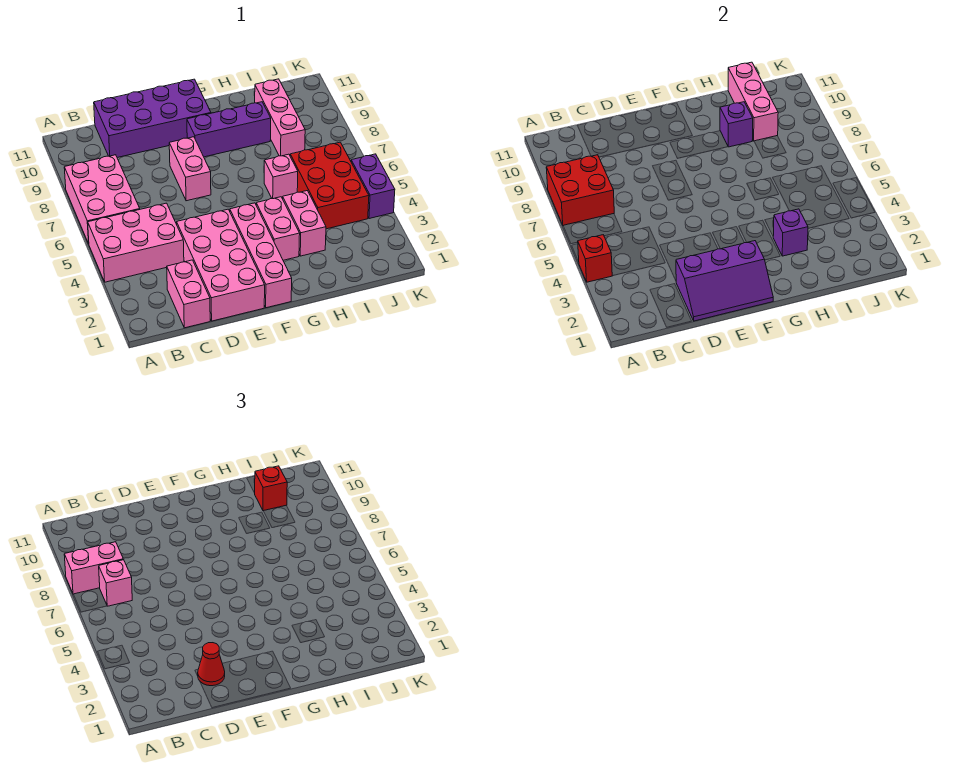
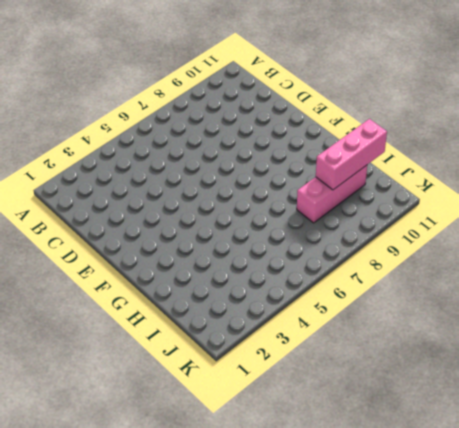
none -> pink brick A4:C5 level 1
none -> pink brick A6:B8 level 1
none -> pink brick C1:C2 level 1

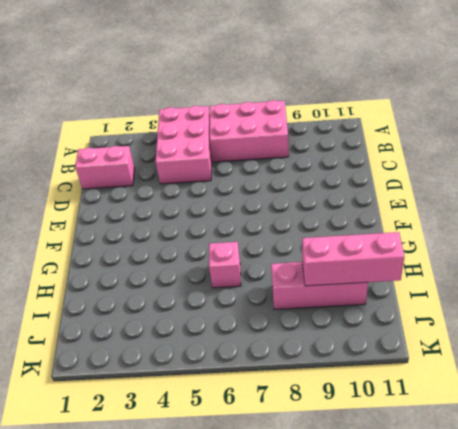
none -> purple brick C10:F11 level 1
none -> pink brick D1:E4 level 1
none -> pink brick E7:E8 level 1

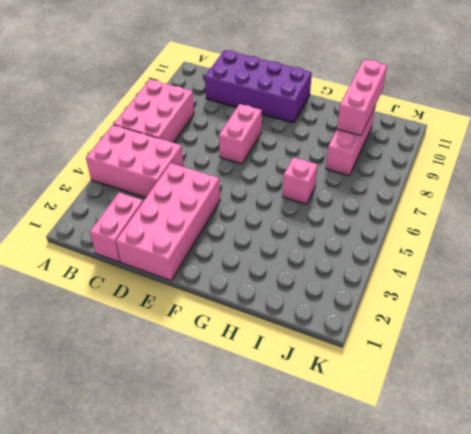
none -> pink brick F1:F4 level 1
none -> purple brick F9:H9 level 1
none -> pink brick G3:G4 level 1

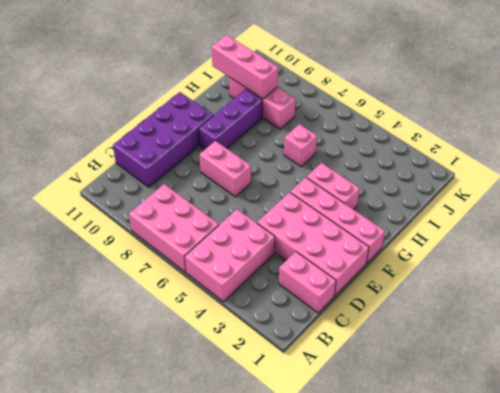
none -> pink brick H3:H4 level 1
none -> red brick I4:J6 level 1
none -> purple brick K4:K5 level 1

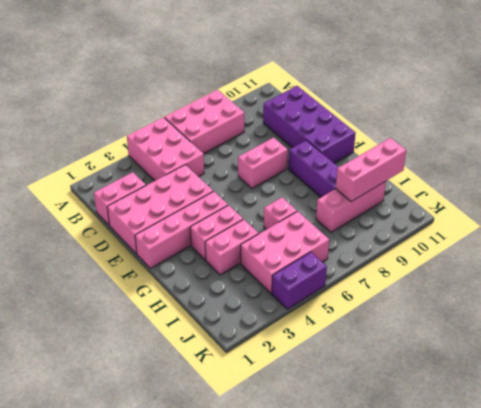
pink brick I4:J6 level 1 -> red brick I4:J6 level 1
none -> red brick A4 level 2
none -> red brick A7:B8 level 2
none -> purple slope D1:F2 level 2 top 2

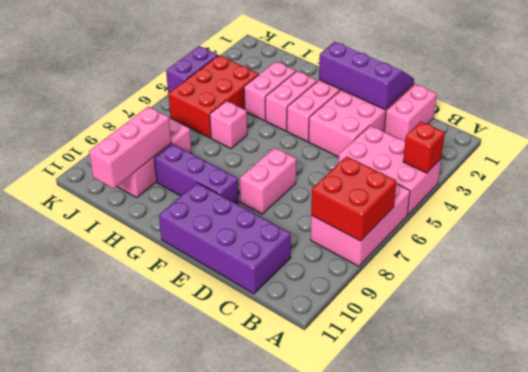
none -> purple brick H3 level 2
none -> purple brick H9 level 2
none -> pink brick A8:B8 level 3

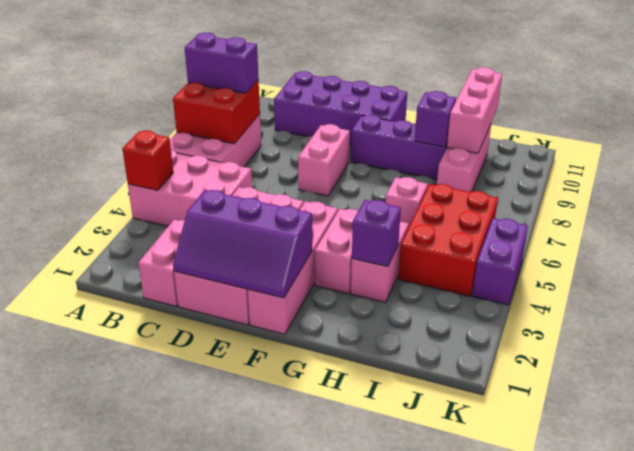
purple brick A8:B8 level 3 -> pink brick A8:B8 level 3
none -> pink brick B7 level 3
none -> red cone D2 level 3
none -> red brick I10 level 3

